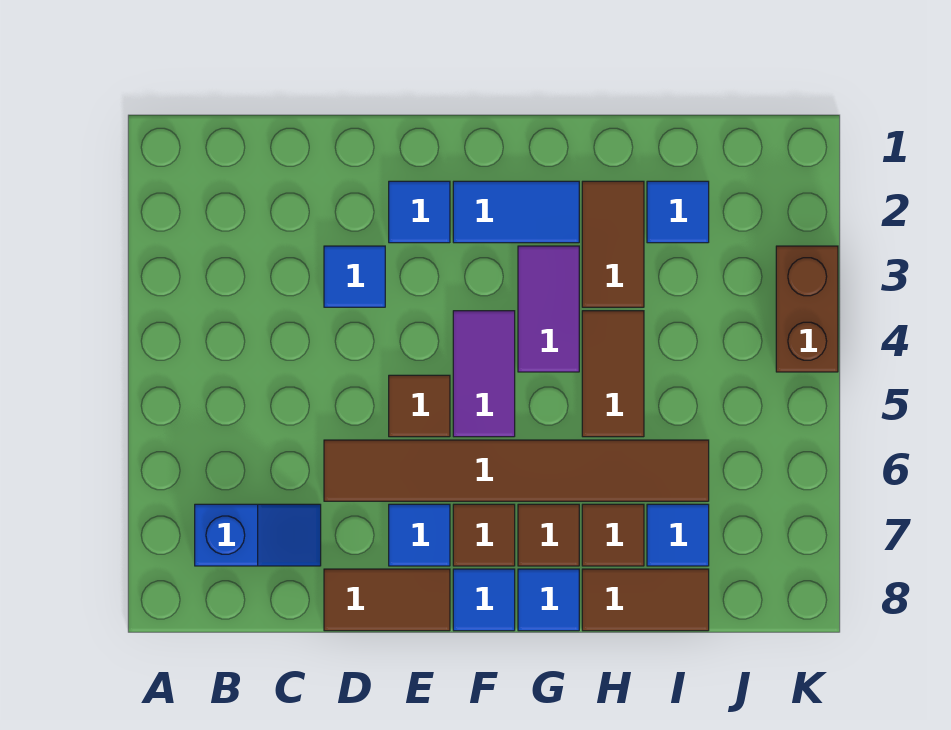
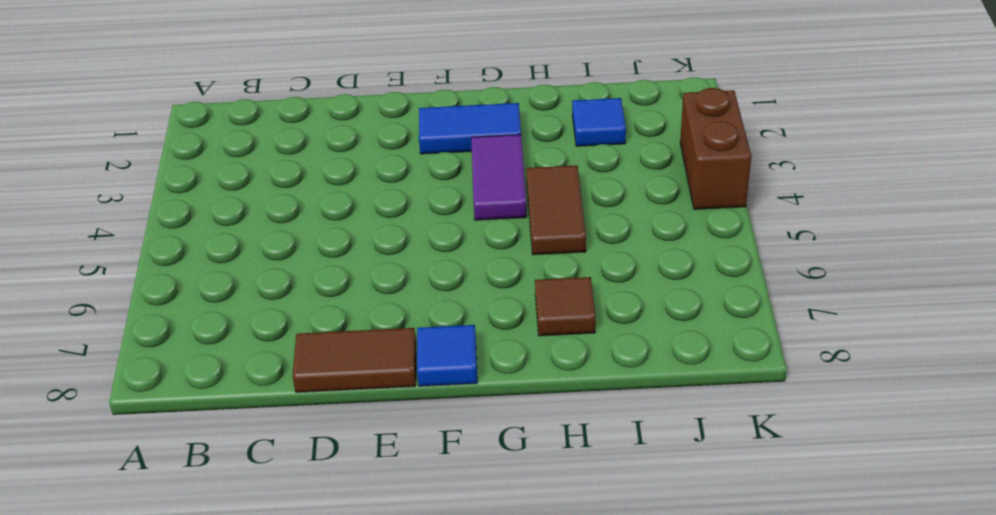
none -> blue slope B7:C7 level 1 top B
none -> blue tile D3 level 1
none -> brown tile D6:I6 level 1

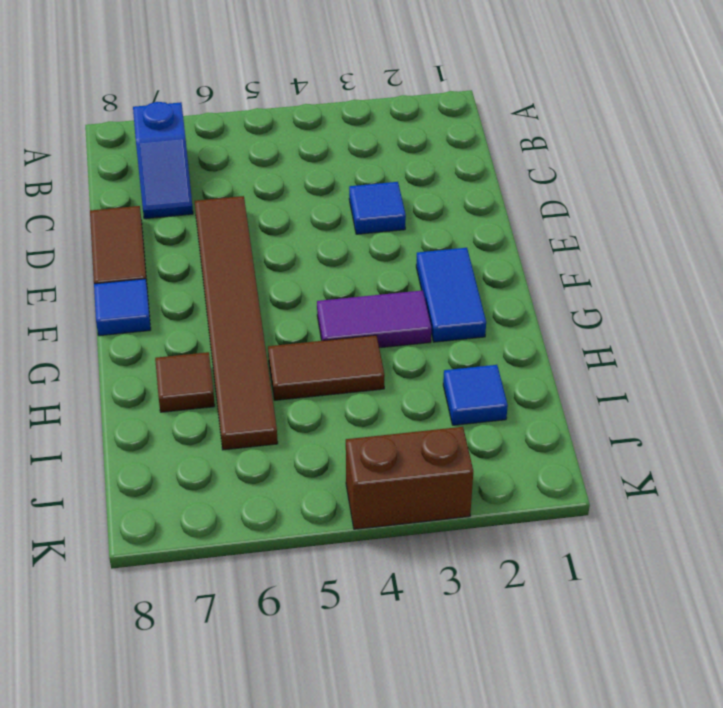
none -> blue tile E2 level 1
none -> brown tile E5 level 1
none -> blue tile E7 level 1

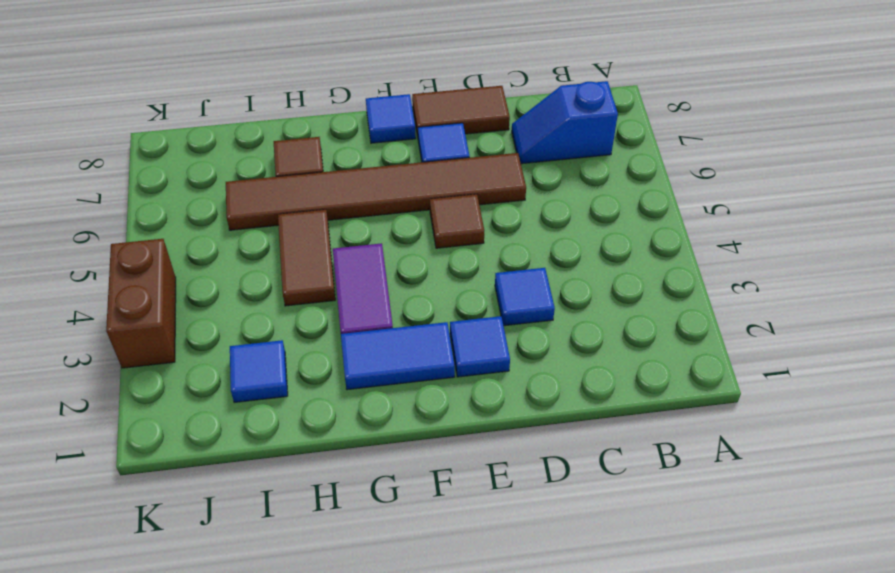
none -> purple tile F4:F5 level 1
none -> brown tile F7 level 1
none -> brown tile G7 level 1

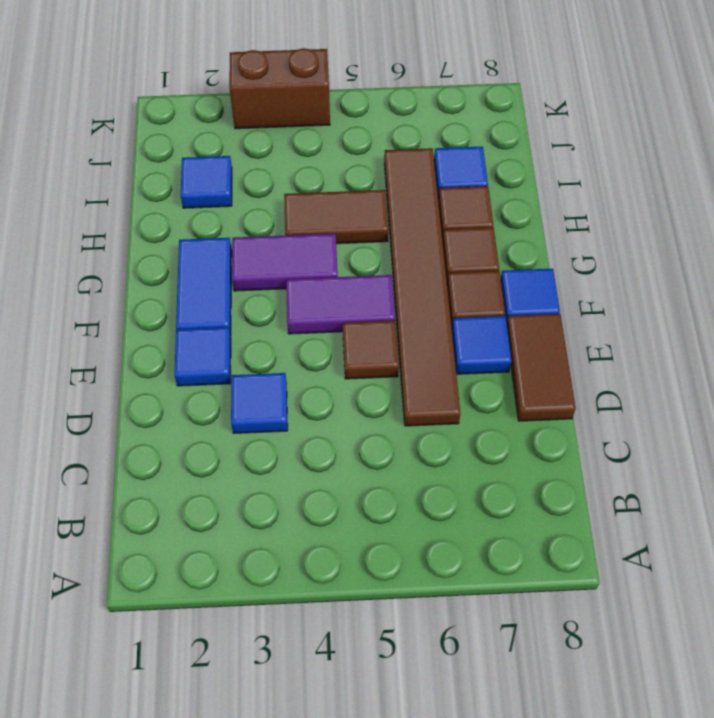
none -> blue slope B7:C7 level 1 top B
none -> blue tile G8 level 1
none -> brown tile H2:H3 level 1

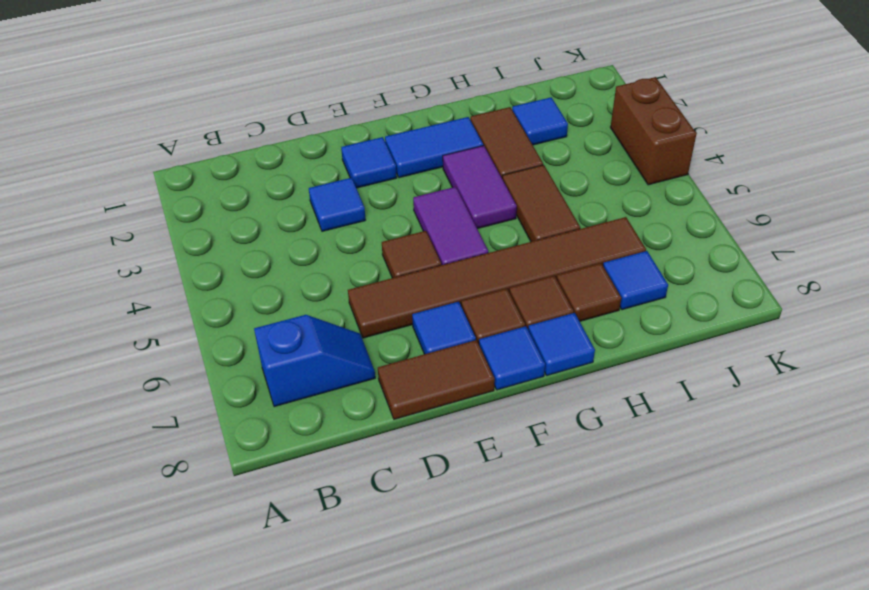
none -> brown tile H8:I8 level 1

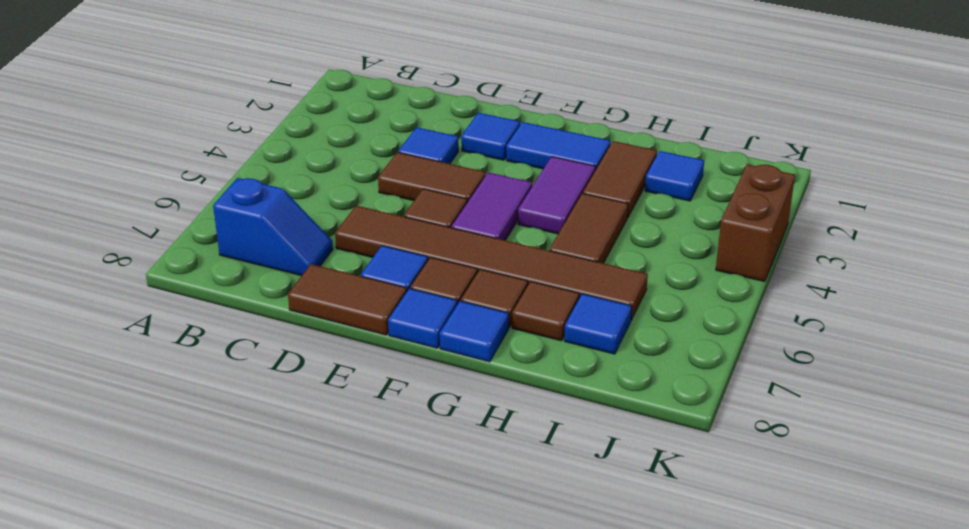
brown tile D4:E4 level 1 -> brown tile H8:I8 level 1

